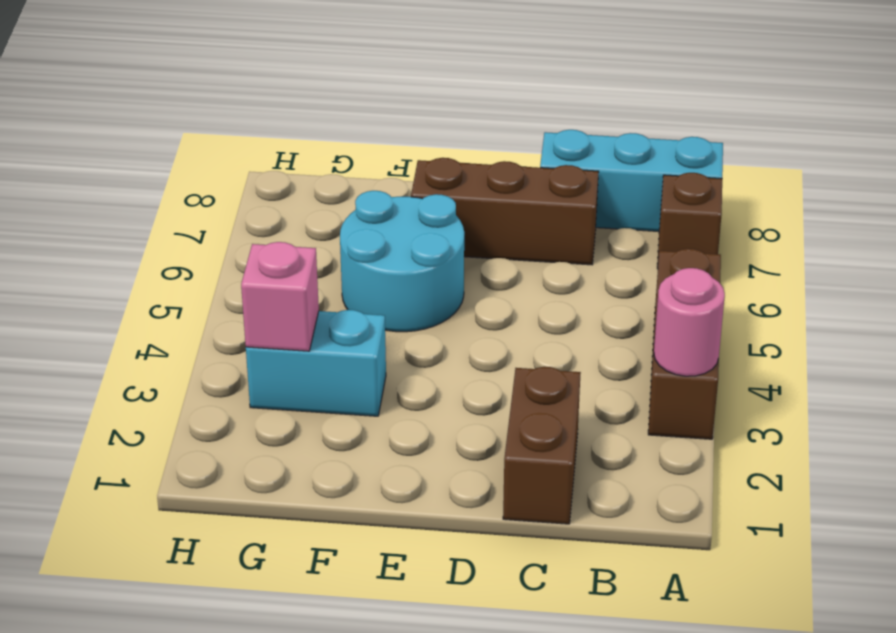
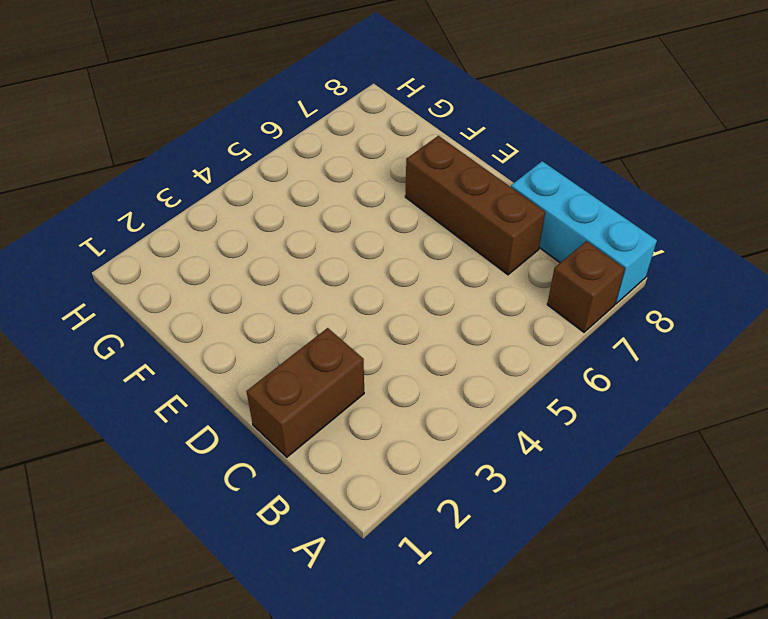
none -> brown brick A3:A5 level 1
none -> cyan round brick E5:F6 level 1

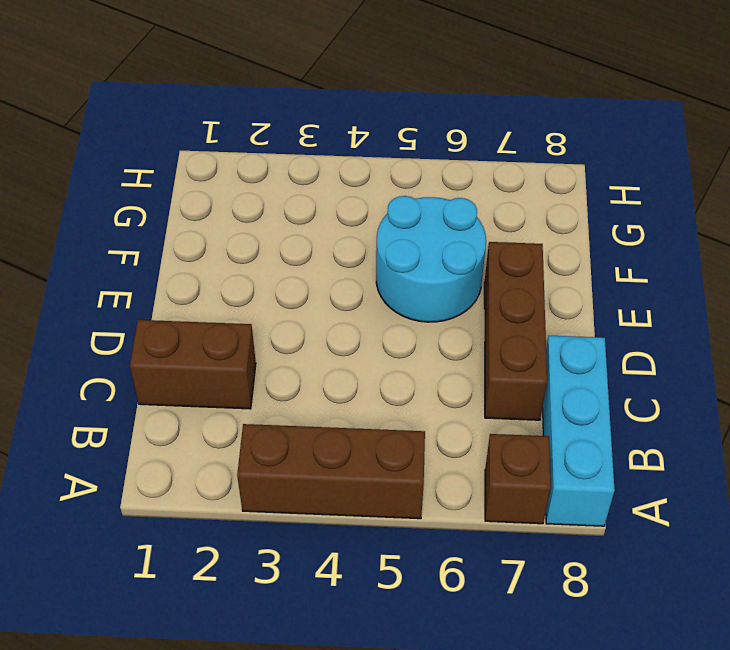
none -> cyan brick F3:G3 level 1
none -> pink round brick A3 level 2

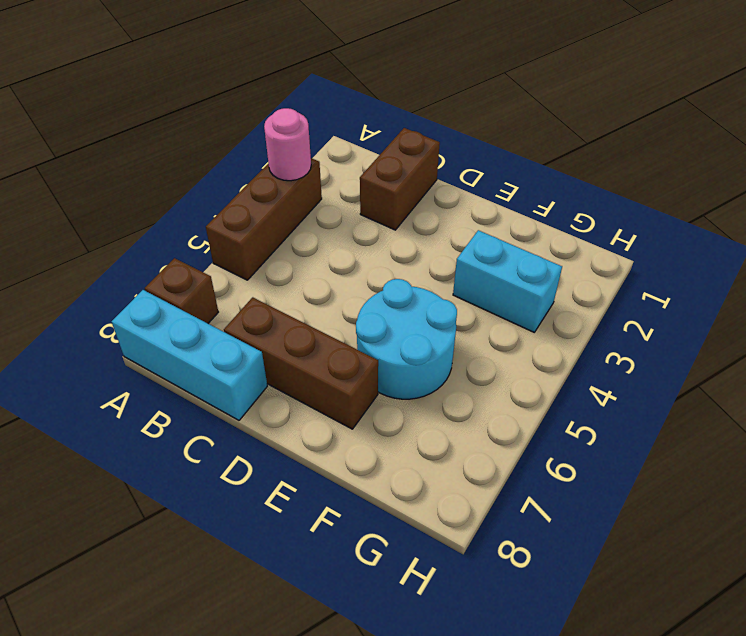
none -> pink brick G3 level 2

